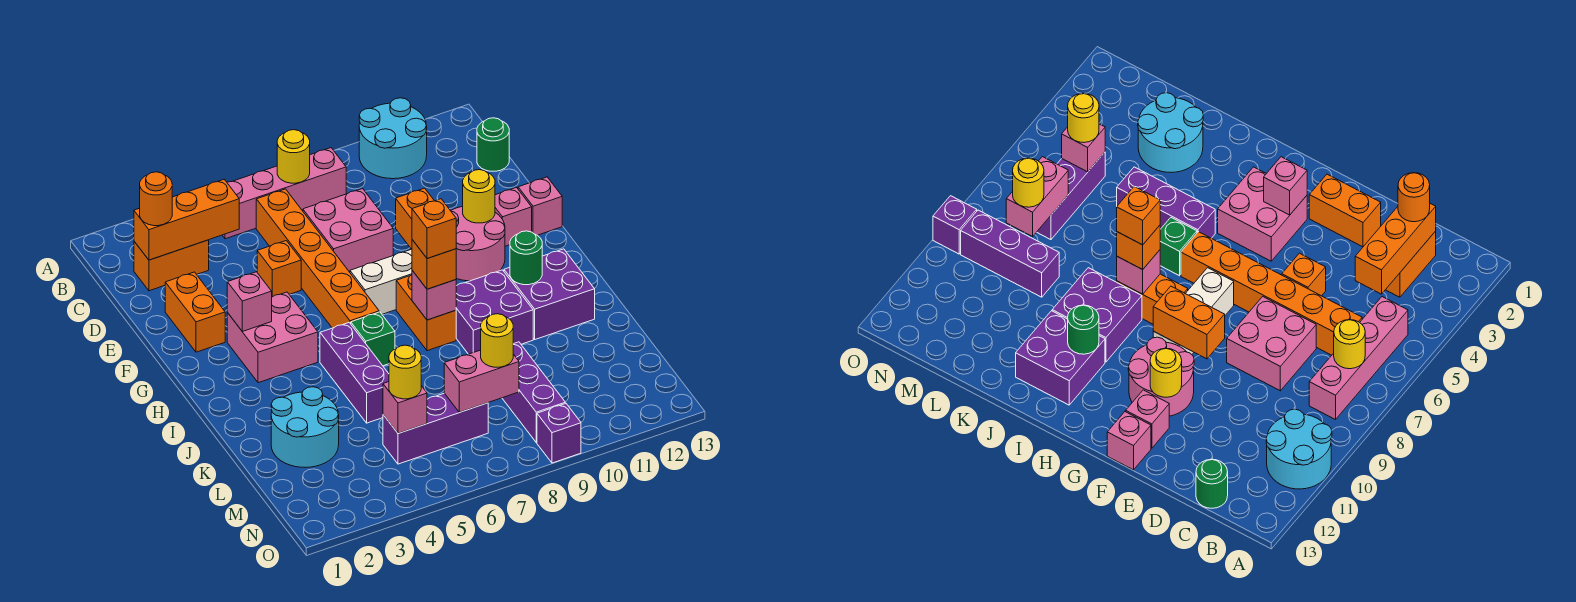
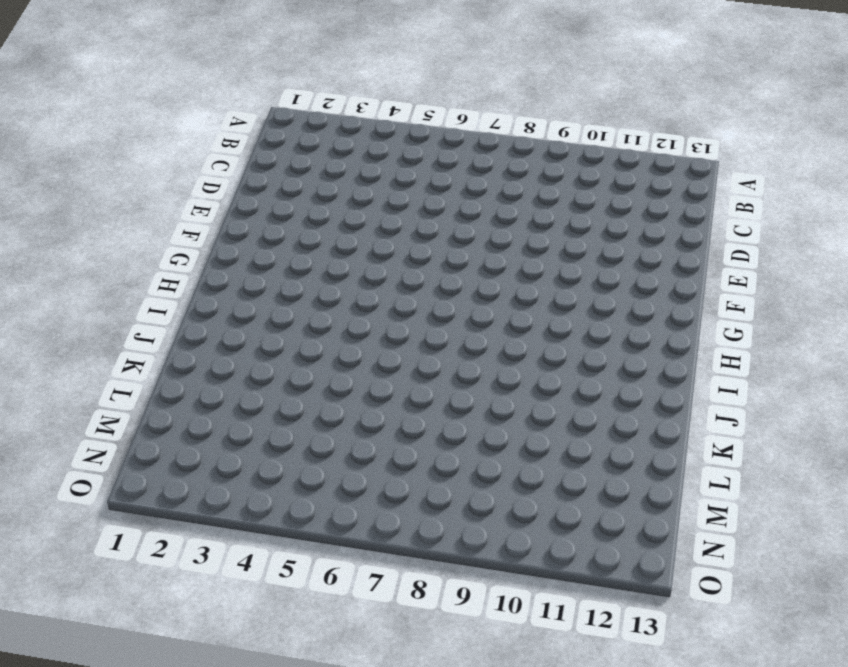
none -> cyan round brick A10:B11 level 1
none -> pink brick B5:B8 level 1
none -> orange brick C2:C3 level 1
none -> orange brick C6:H6 level 1

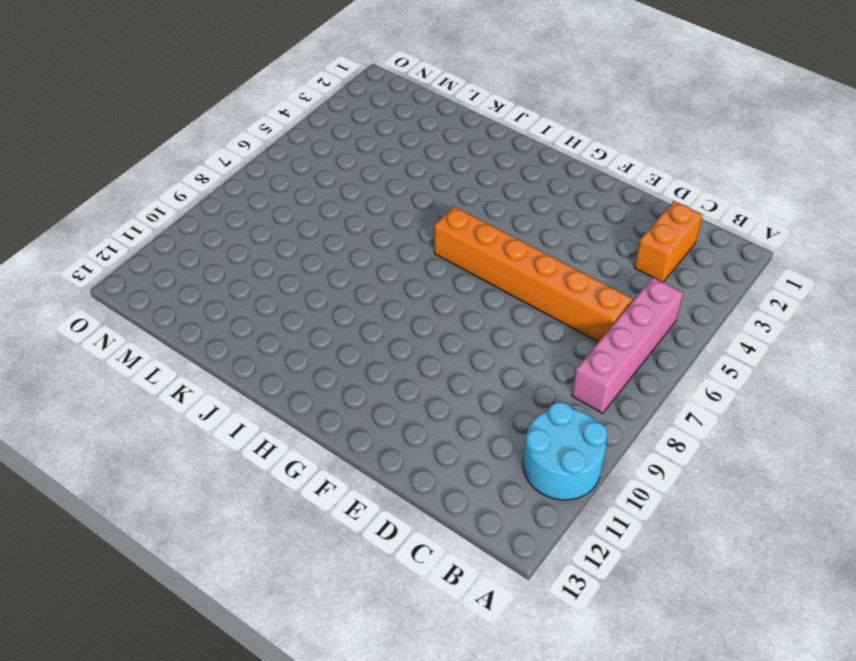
none -> green round brick C13 level 1
none -> pink brick D7:E8 level 1
none -> orange brick E2:F2 level 1
none -> orange brick E5 level 1

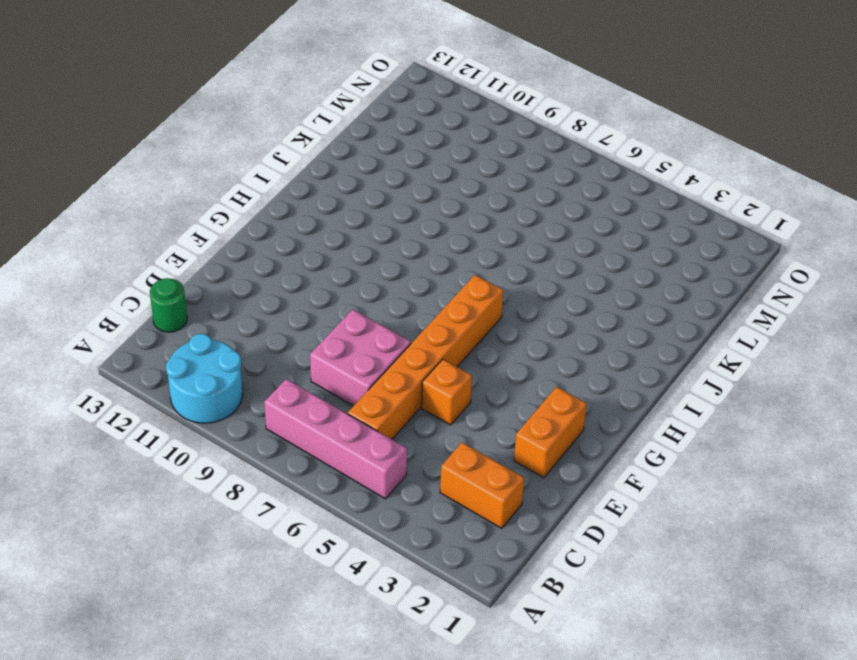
none -> pink round brick F10:G11 level 1
none -> pink brick F12 level 1
none -> pink brick F13 level 1
none -> pink brick G3:H4 level 1

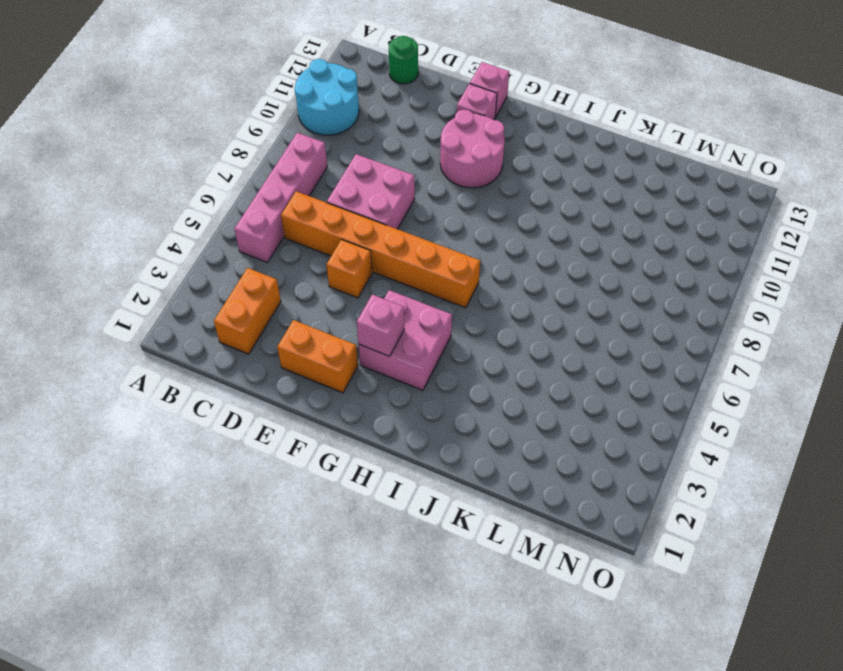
none -> white brick G7:G9 level 1
none -> orange brick H8:I8 level 1
none -> purple brick I5:K5 level 1
none -> green brick I6 level 1

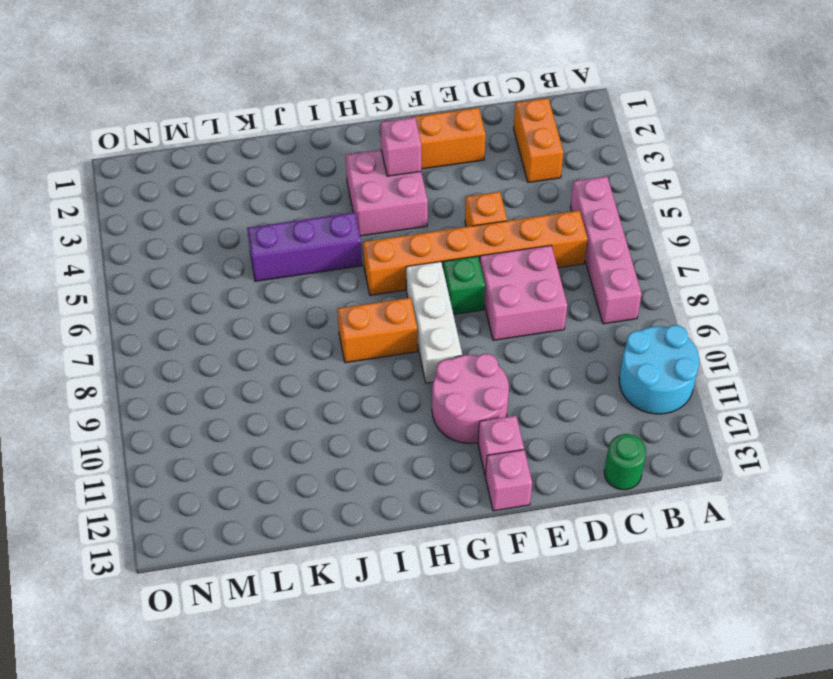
green brick F7 level 1 -> green brick I6 level 1
none -> purple brick I9:J10 level 1
none -> purple brick I11:J12 level 1
none -> cyan round brick K2:L3 level 1
none -> purple brick L9:N9 level 1

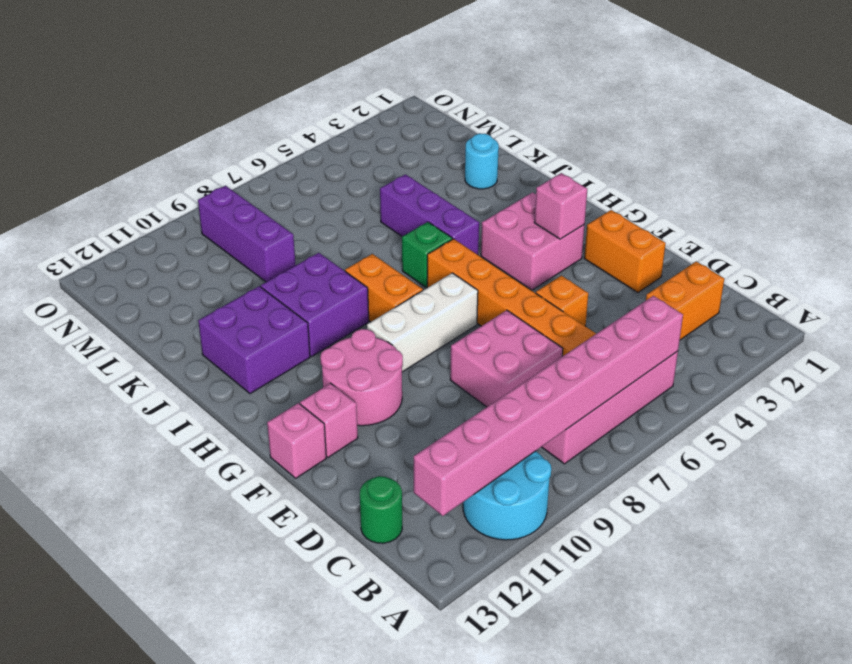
pink brick B5:B12 level 2 -> yellow round brick B7 level 2
cyan round brick K2 level 1 -> cyan round brick K2:L3 level 1
none -> purple brick M5:M7 level 1
none -> purple brick O9 level 1
none -> orange brick C2:C4 level 2
none -> orange brick F9:G9 level 2

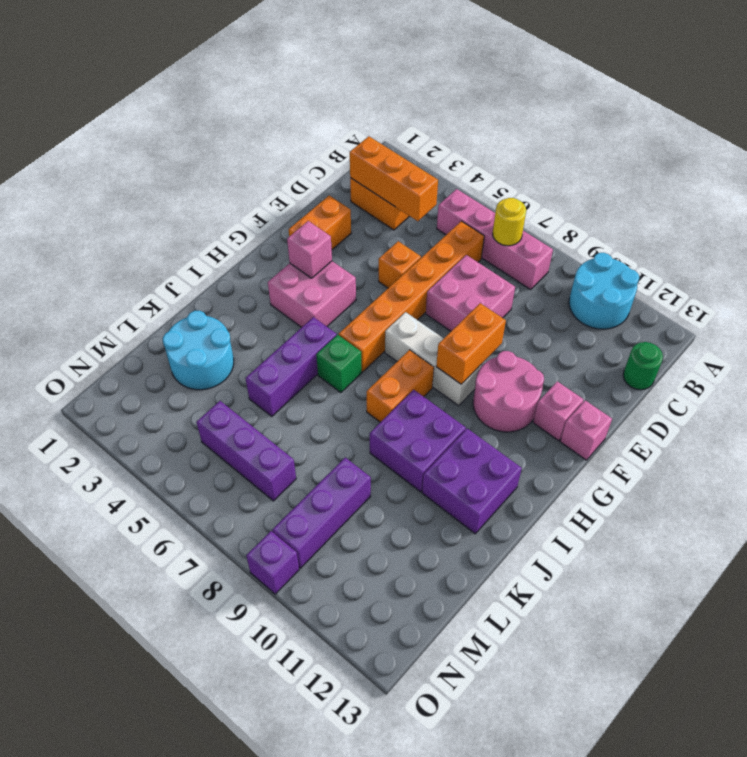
none -> yellow round brick F11 level 2
none -> pink brick I8 level 2
none -> green round brick I11 level 2
none -> pink brick M5 level 2

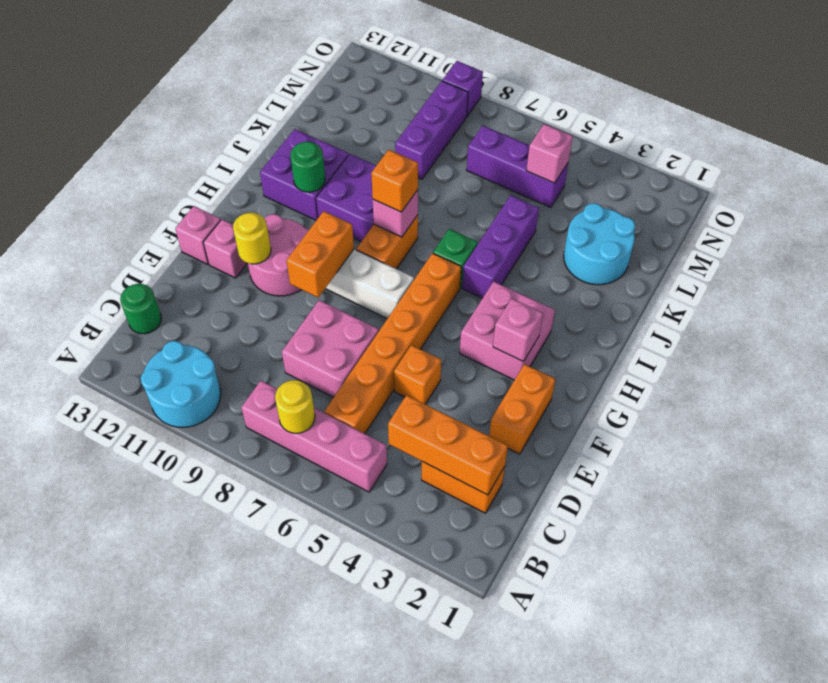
none -> pink brick M7:M8 level 2
none -> orange round brick C2 level 3
none -> yellow round brick M5 level 3
none -> yellow round brick M8 level 3

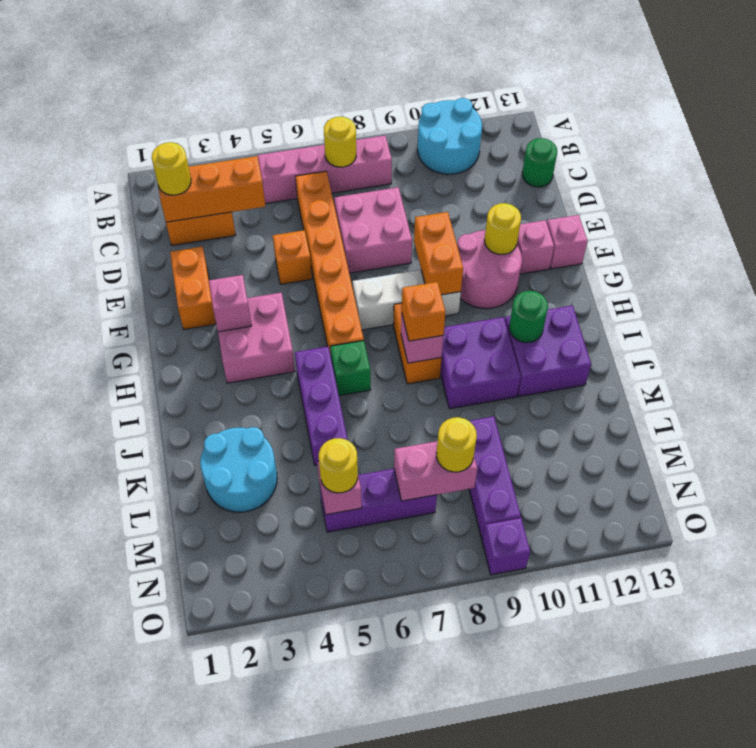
yellow round brick C2 level 3 -> orange round brick C2 level 3
none -> orange brick I8 level 4

